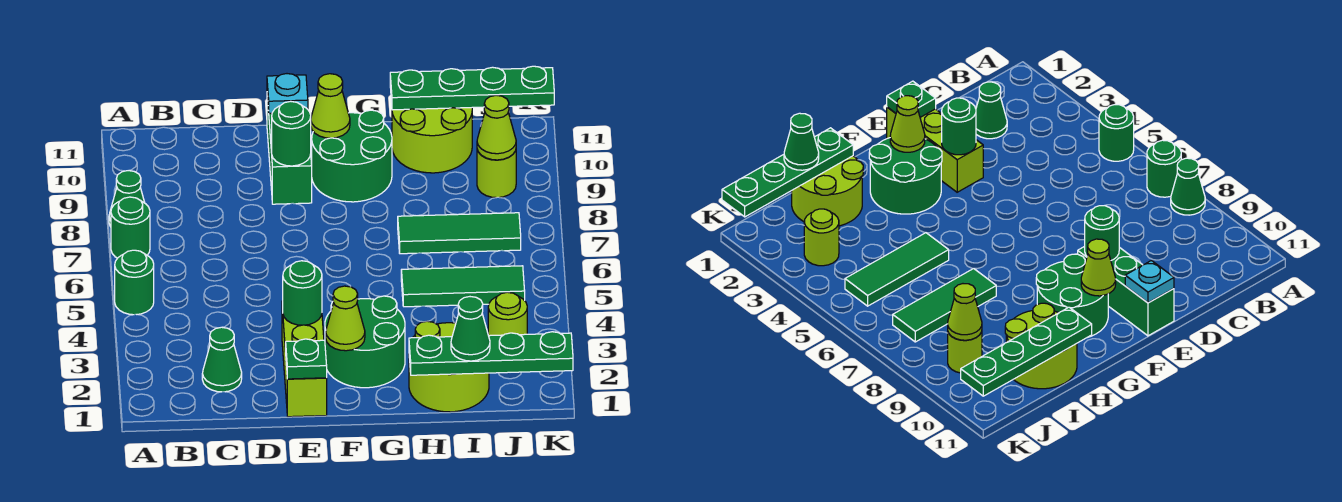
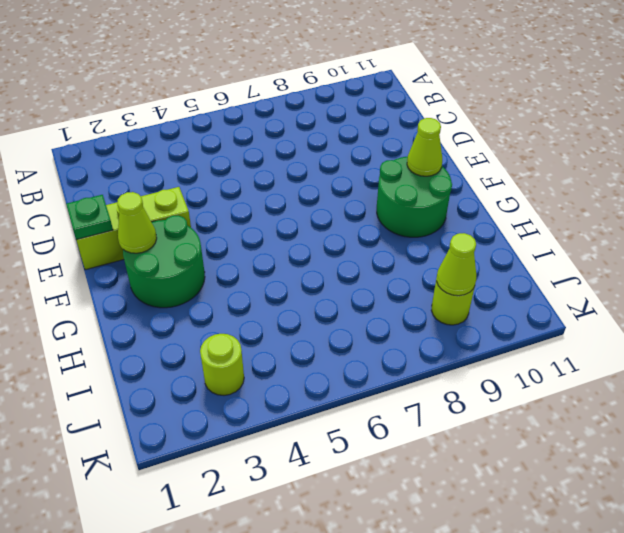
none -> green round brick A5 level 1
none -> green round brick A7 level 1
none -> green cone A8 level 1

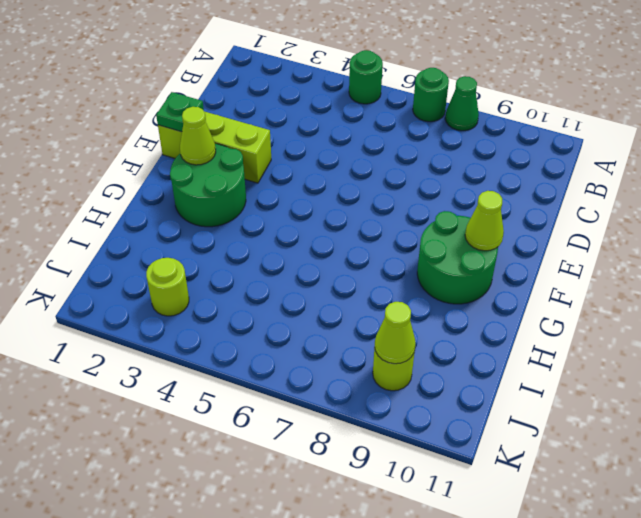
none -> green cone C2 level 1
none -> green brick E9:E11 level 1
none -> lime round brick H1:I2 level 1

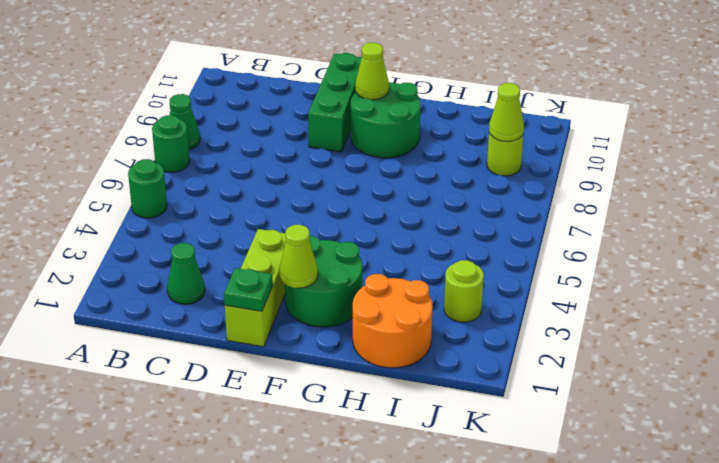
orange round brick H1:I2 level 1 -> lime round brick H1:I2 level 1
none -> green tile H5:J5 level 1
none -> green tile H7:J7 level 1
none -> lime round brick H10:I11 level 1

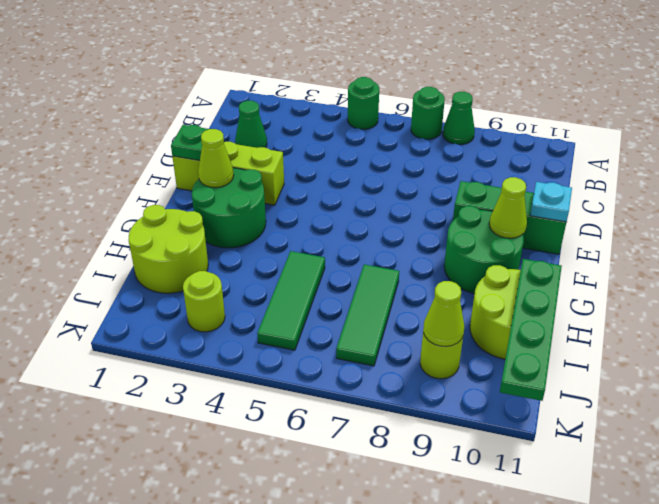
none -> green round brick E3 level 2
none -> green round brick E9 level 2
none -> green plate H1:K1 level 2

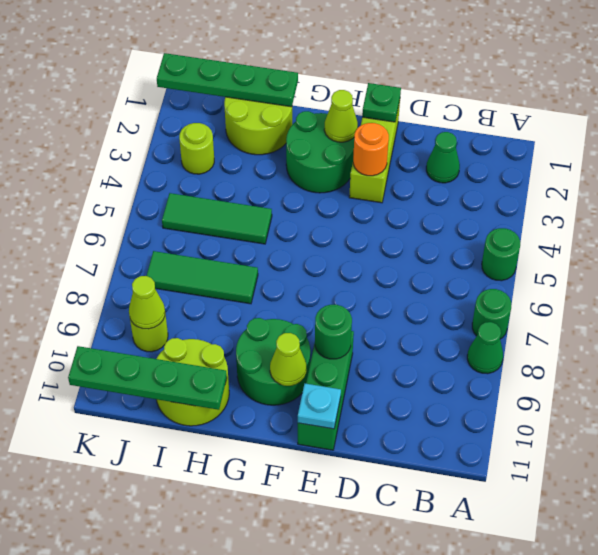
orange round brick E3 level 2 -> green round brick E3 level 2
none -> green cone I1 level 3

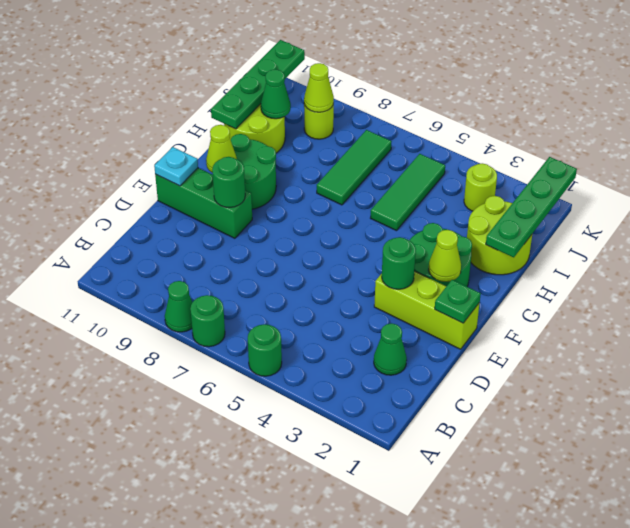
green cone I10 level 2 -> green cone I1 level 3

